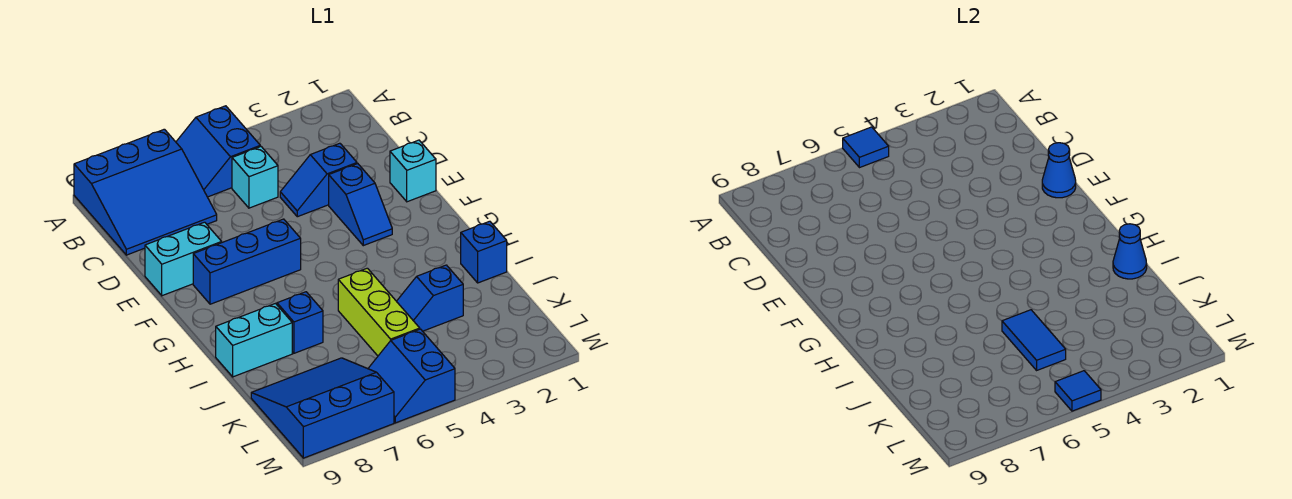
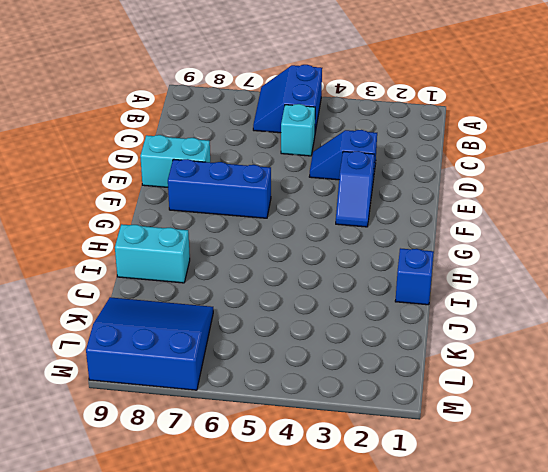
none -> blue slope A7:C9 level 1 top A
none -> cyan brick E1 level 1
none -> lime brick I5:K5 level 1

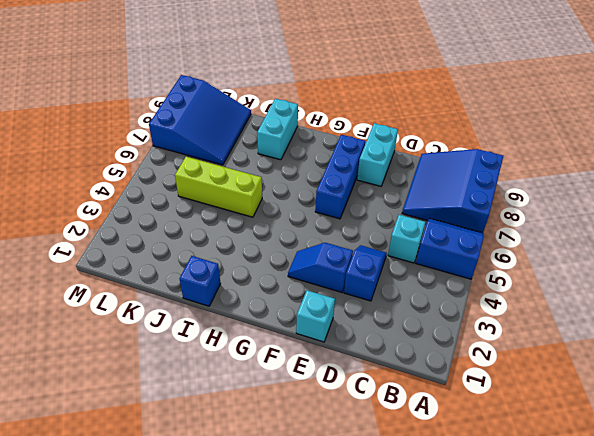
none -> blue brick I7 level 1
none -> blue slope J3:J4 level 1 top 3
none -> blue slope L5:M6 level 1 top 5

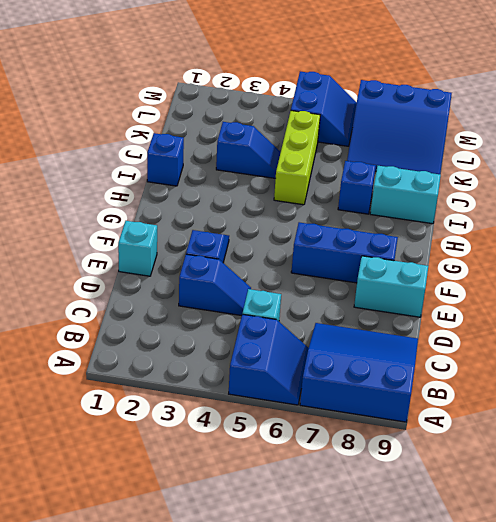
none -> blue tile A5 level 2
none -> blue cone E1 level 2
none -> blue cone I1 level 2

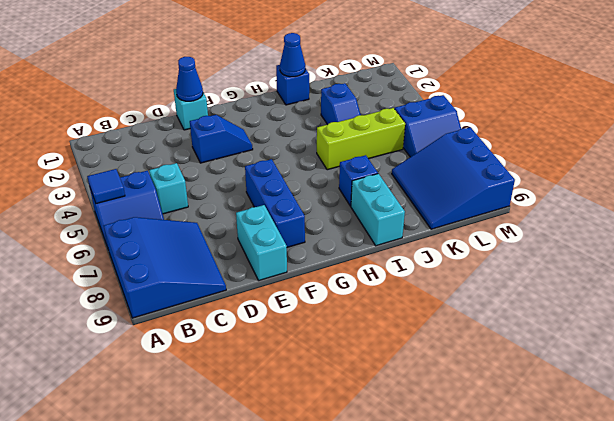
none -> blue slope D3:D4 level 1 top 3
none -> blue tile J5:K5 level 2
none -> blue tile M5 level 2

